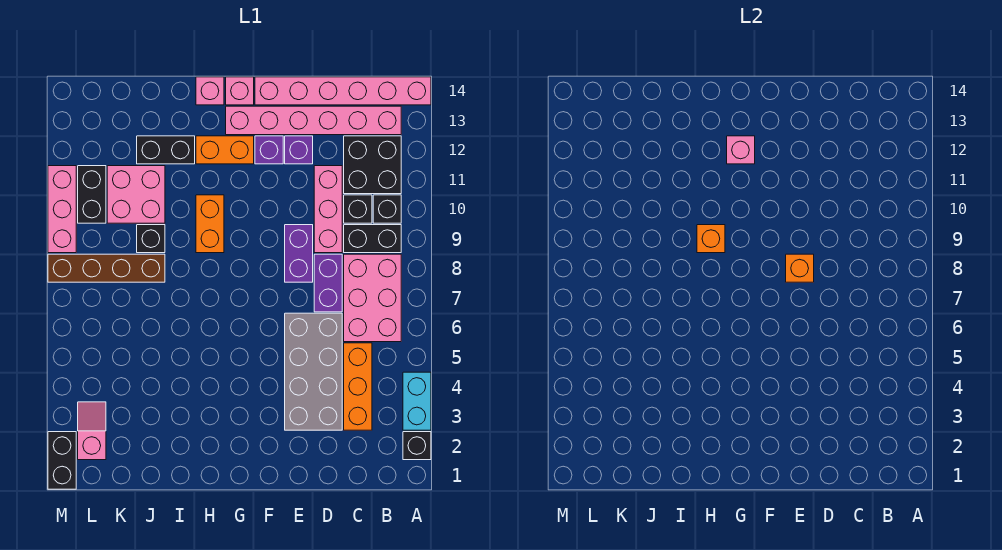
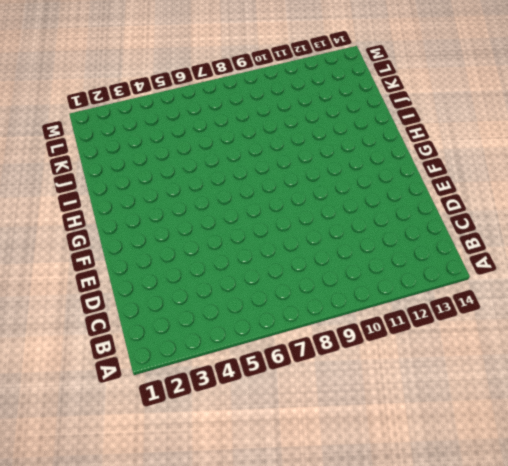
none -> black brick A2 level 1
none -> cyan brick A3:A4 level 1
none -> pink brick A14:F14 level 1
none -> pink brick B6:C8 level 1

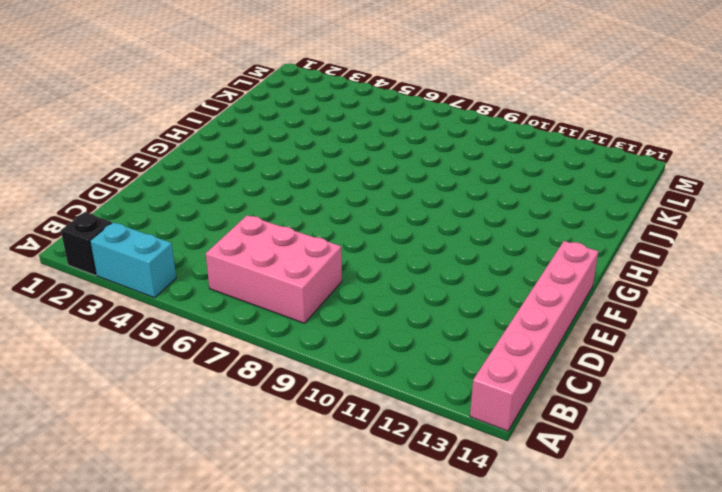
none -> black brick B9:C9 level 1
none -> black brick B10 level 1
none -> black brick B11:C12 level 1
none -> pink brick B13:G13 level 1

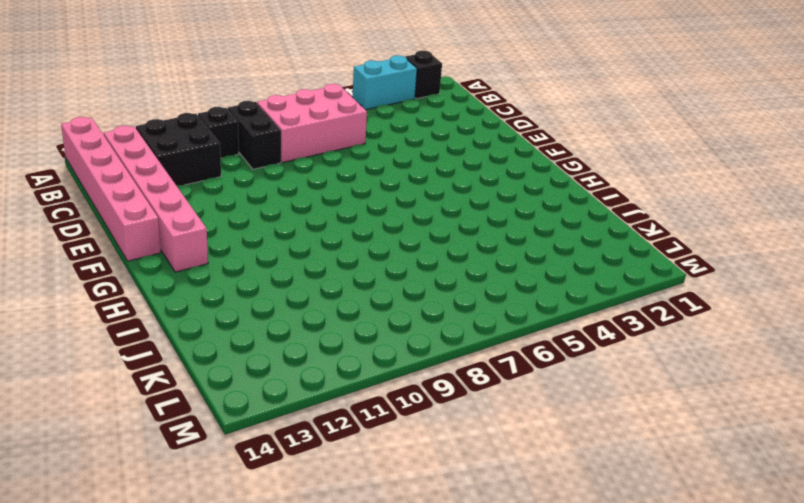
none -> orange brick C3:C5 level 1
none -> black brick C10 level 1
none -> grey brick D3:E6 level 1
none -> purple brick D7:D8 level 1

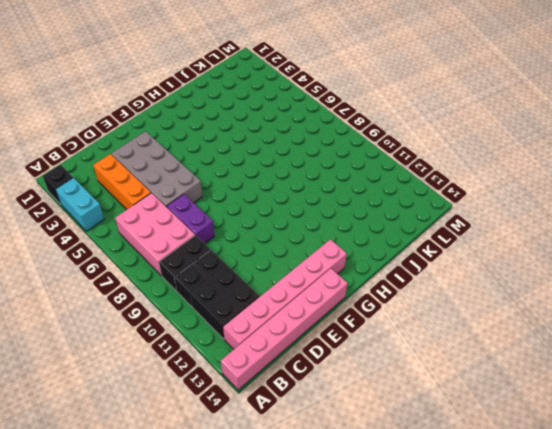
none -> pink brick D9:D11 level 1
none -> purple brick E8:E9 level 1
none -> purple brick E12 level 1
none -> purple brick F12 level 1

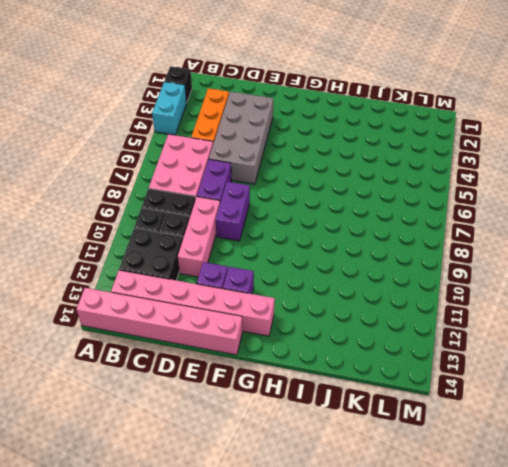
none -> orange brick G12:H12 level 1
none -> pink brick G14 level 1
none -> orange brick H9:H10 level 1
none -> pink brick H14 level 1

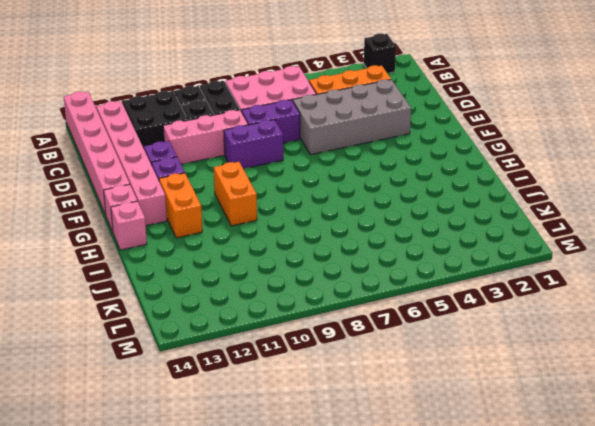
orange brick G10:H10 level 1 -> orange brick H9:H10 level 1
none -> cyan brick A3:A4 level 1
none -> black brick I12:J12 level 1
none -> brown brick J8:M8 level 1
none -> black brick J9 level 1

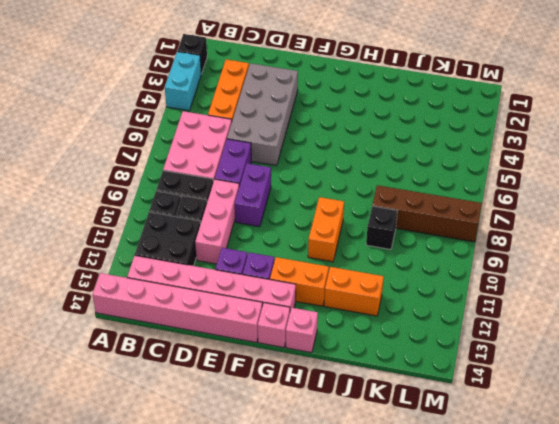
orange brick I12:J12 level 1 -> black brick I12:J12 level 1
none -> pink brick J10:K11 level 1
none -> pink slope L2:L3 level 1 top 2
none -> black brick L10:L11 level 1
none -> black brick M1:M2 level 1

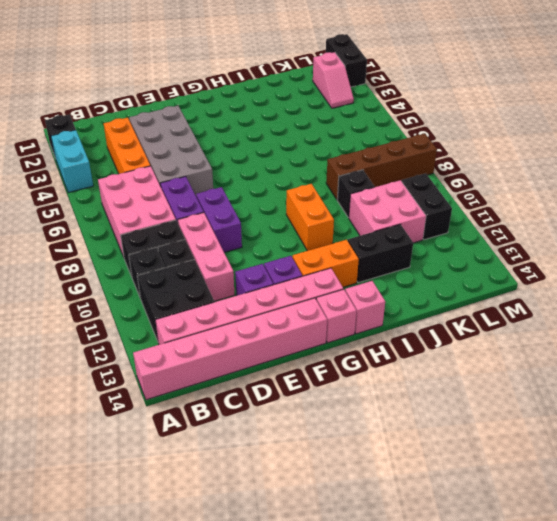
none -> pink brick M9:M11 level 1
none -> orange brick E8 level 2
none -> pink brick G12 level 2
none -> orange brick H9 level 2

